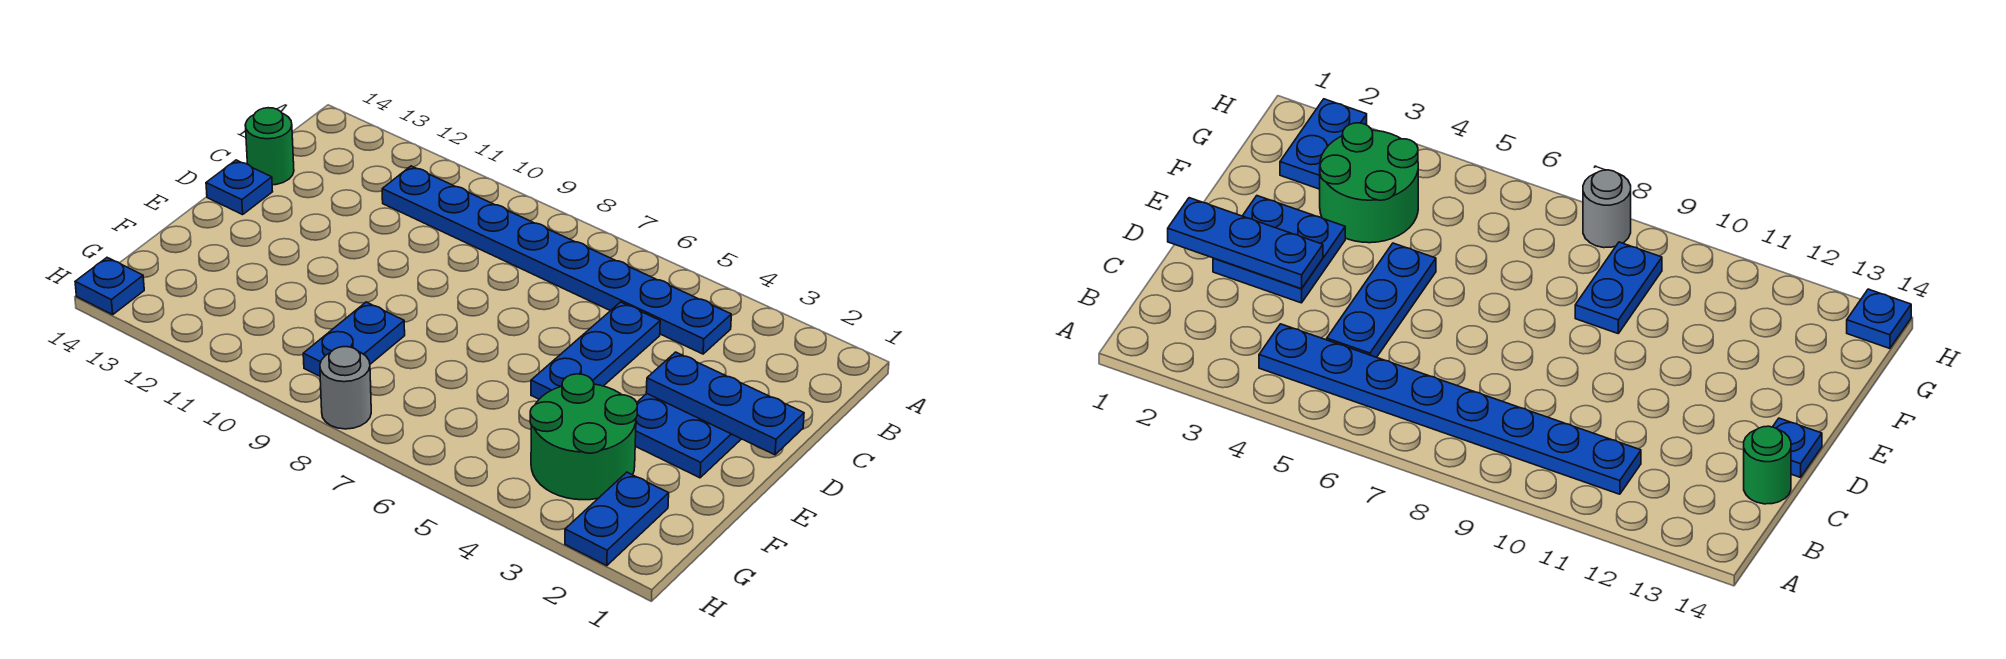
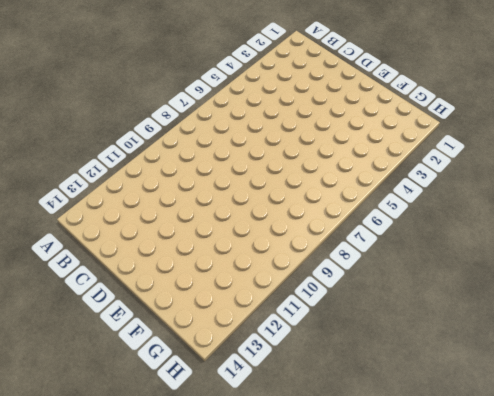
none -> blue plate B4:B11 level 1
none -> blue plate C5:E5 level 1

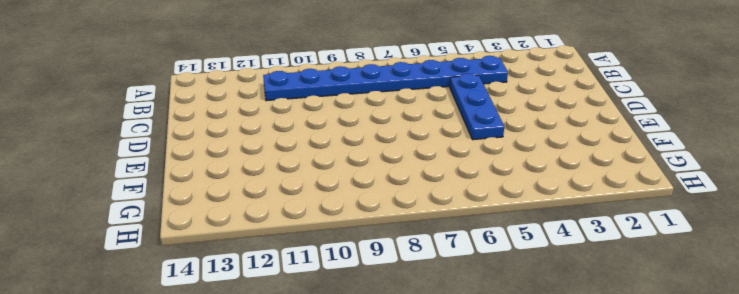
none -> green round brick C14 level 1
none -> blue plate D2:E3 level 1

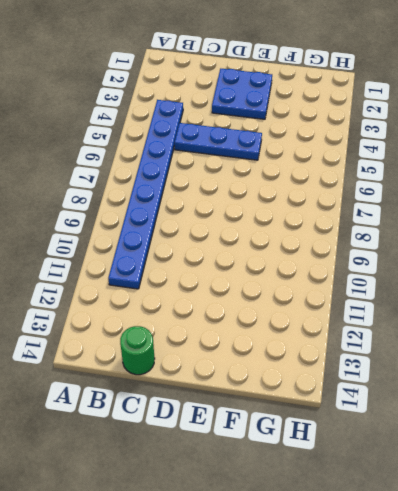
none -> blue plate D14 level 1
none -> green round brick F3:G4 level 1

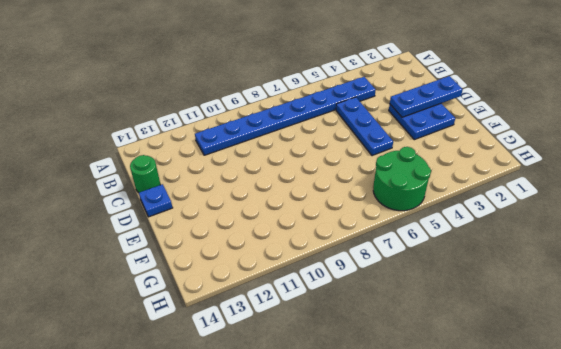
green round brick G5:H6 level 1 -> green round brick F3:G4 level 1
none -> blue plate F9:G9 level 1
none -> blue plate G2:H2 level 1

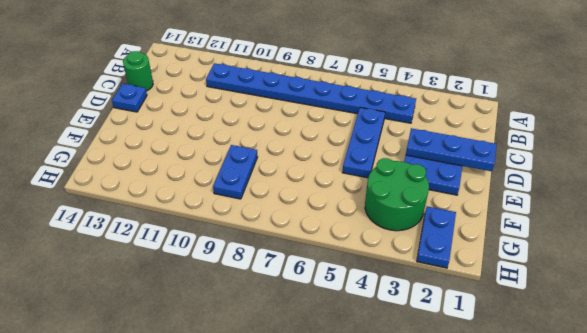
none -> grey round brick H8 level 1
none -> blue plate H14 level 1

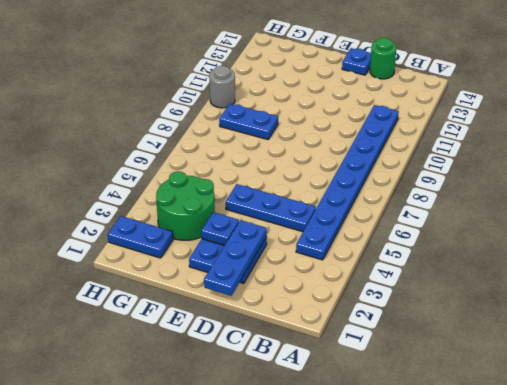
blue plate E3 level 2 -> blue plate H14 level 1
grey round brick H10 level 1 -> grey round brick H8 level 1

